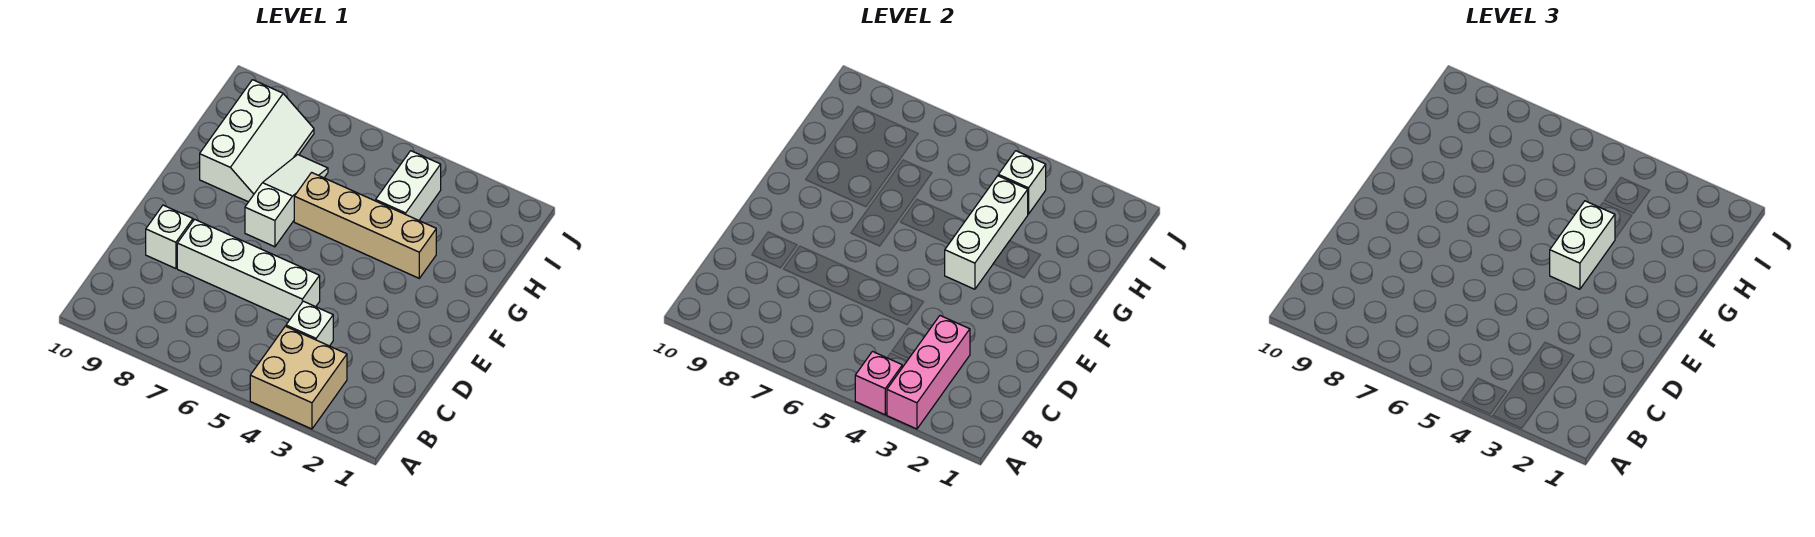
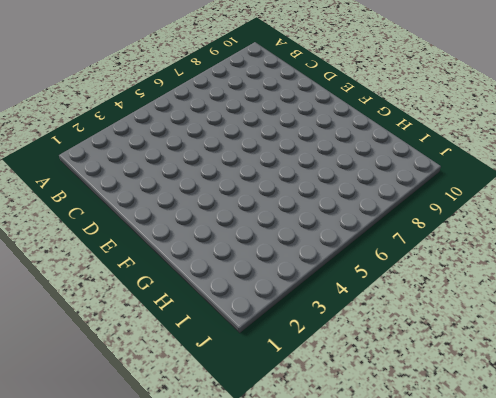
none -> tan brick A3:B4 level 1
none -> white brick C4 level 1
none -> white brick D5:D8 level 1

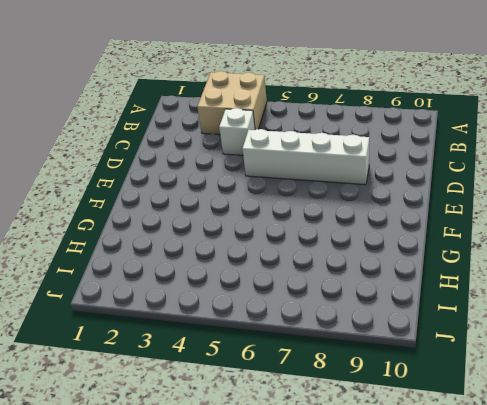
none -> white brick D9 level 1
none -> white slope F7:H7 level 1 top F
none -> tan brick G3:G6 level 1

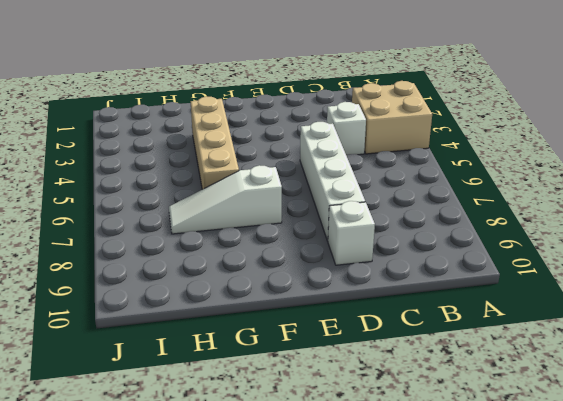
none -> white slope G8:I9 level 1 top 9
none -> white brick H4:I4 level 1
none -> pink brick A3:C3 level 2

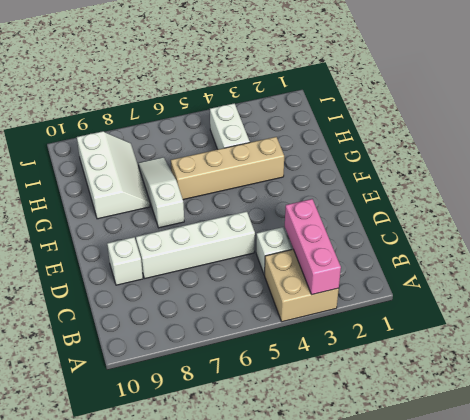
none -> pink brick A4 level 2
none -> white brick F4:H4 level 2
none -> white brick I4 level 2

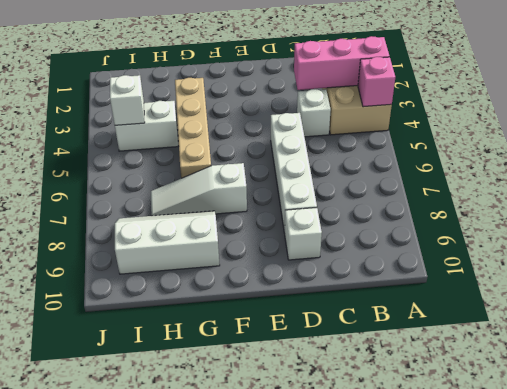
none -> white brick F4:H4 level 2
none -> white brick F4:G4 level 3

